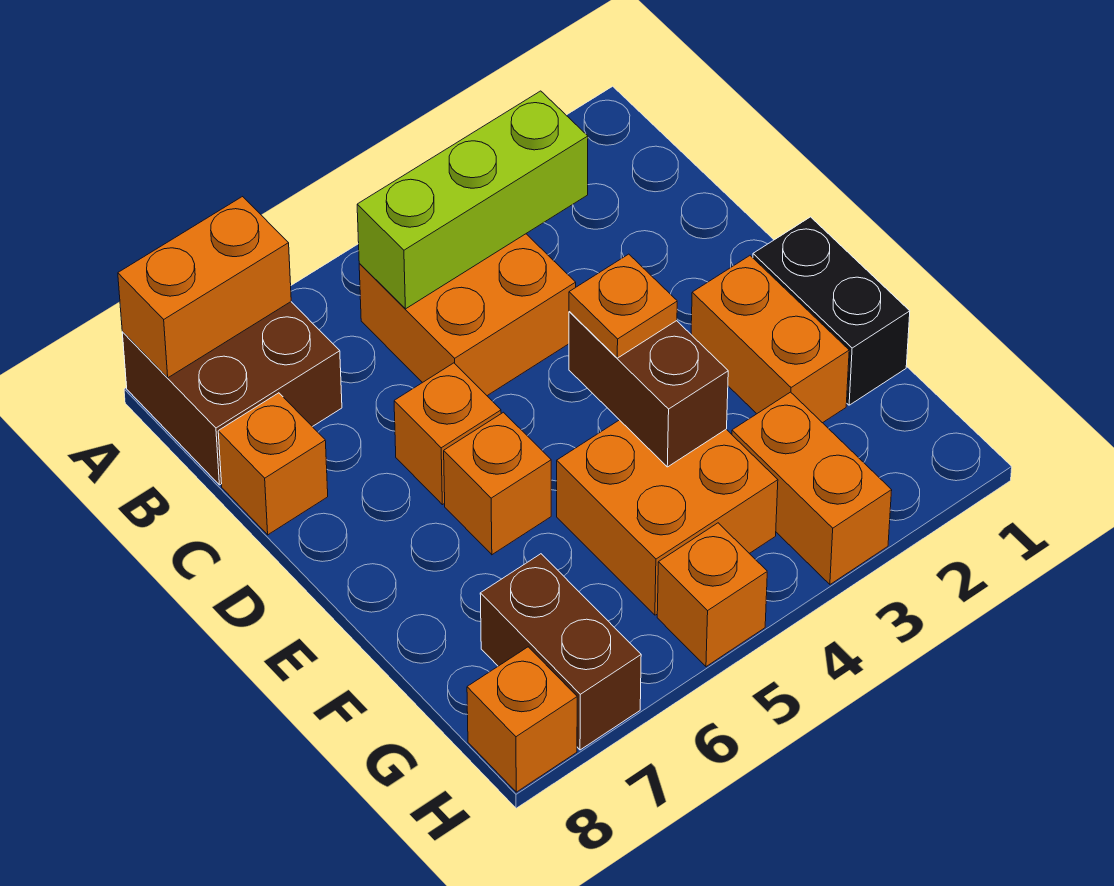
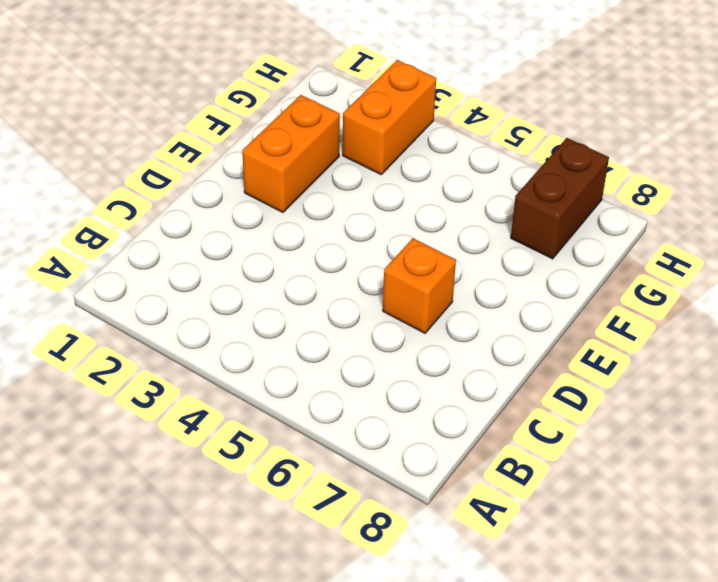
none -> brown brick A7:B8 level 1
none -> orange brick B4:C5 level 1
none -> orange brick C8 level 1

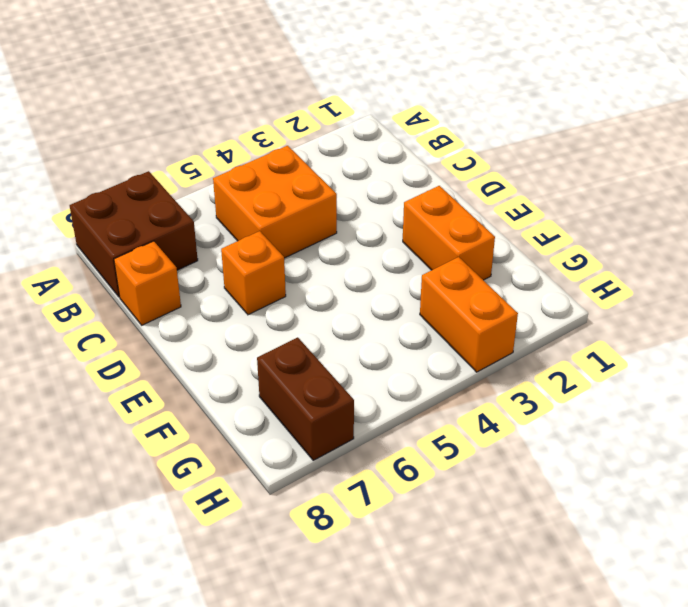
none -> black brick E1:F1 level 1
none -> orange brick E6 level 1
none -> orange brick F4:G5 level 1

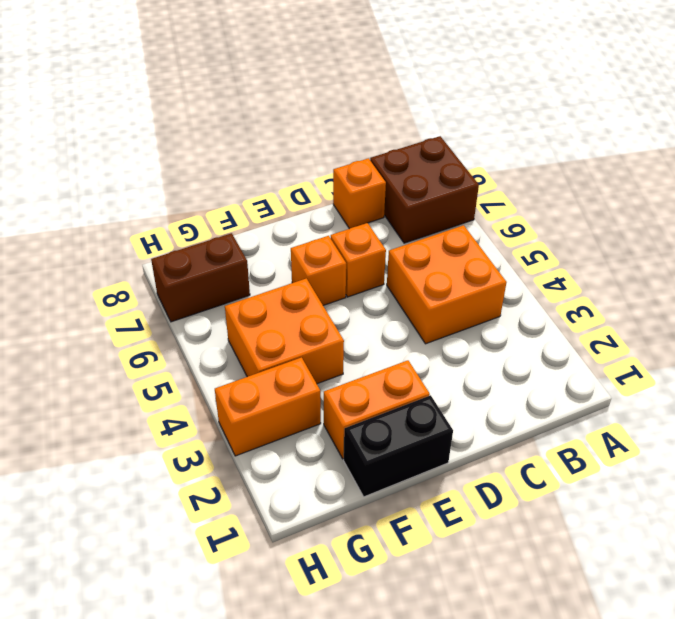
none -> orange brick H5 level 1
none -> orange brick H8 level 1
none -> orange brick A7:A8 level 2

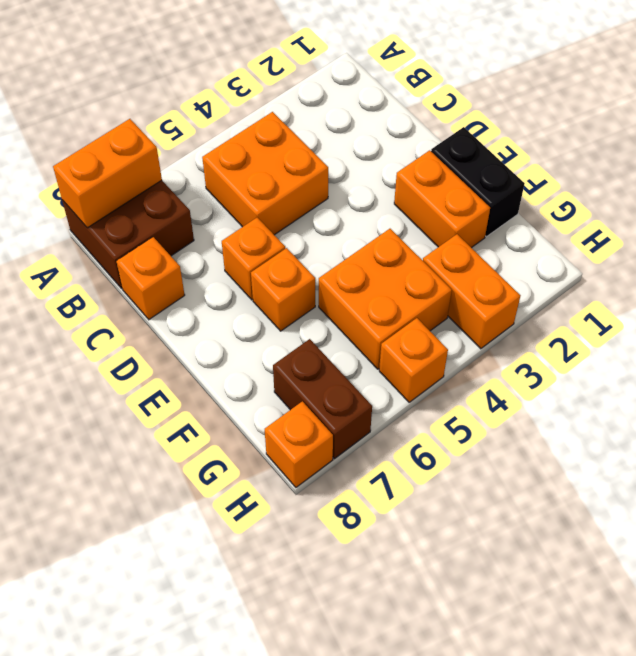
none -> lime brick B3:B5 level 2
none -> brown brick E4:F4 level 2
none -> orange plate E4 level 3

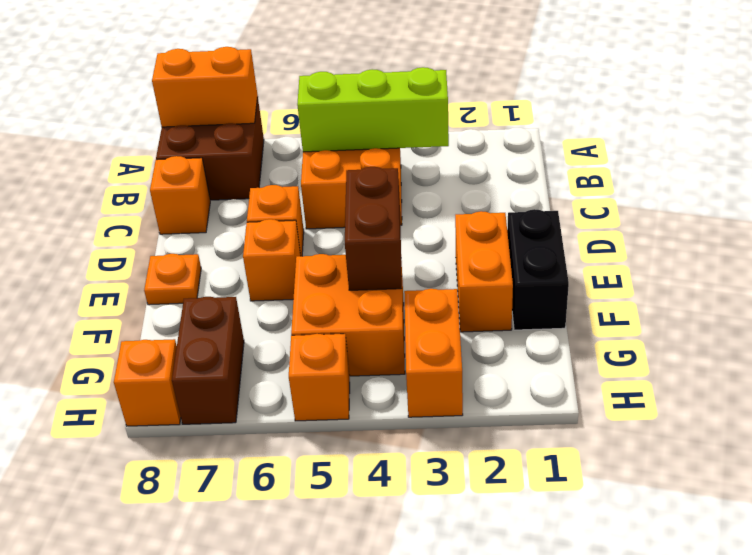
orange plate E8 level 1 -> orange plate E4 level 3

